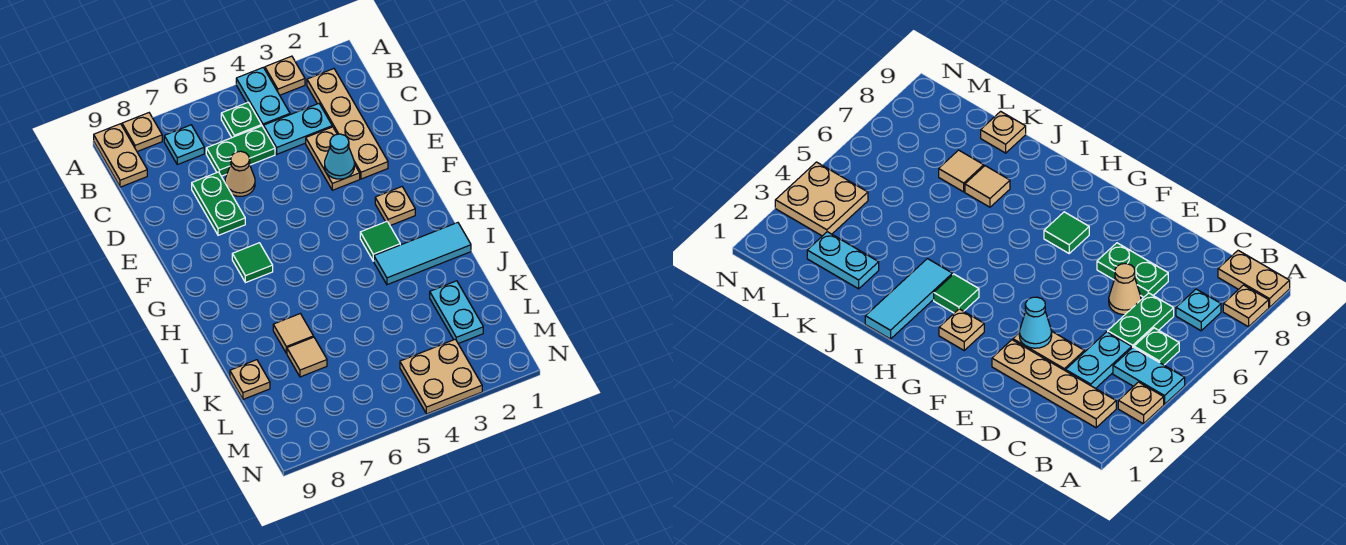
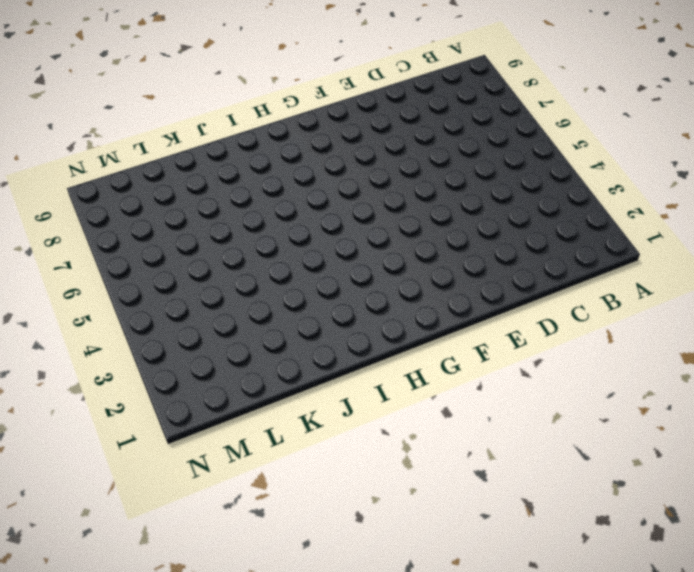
none -> tan plate A3 level 1
none -> cyan plate A4:B4 level 1
none -> tan plate A8 level 1

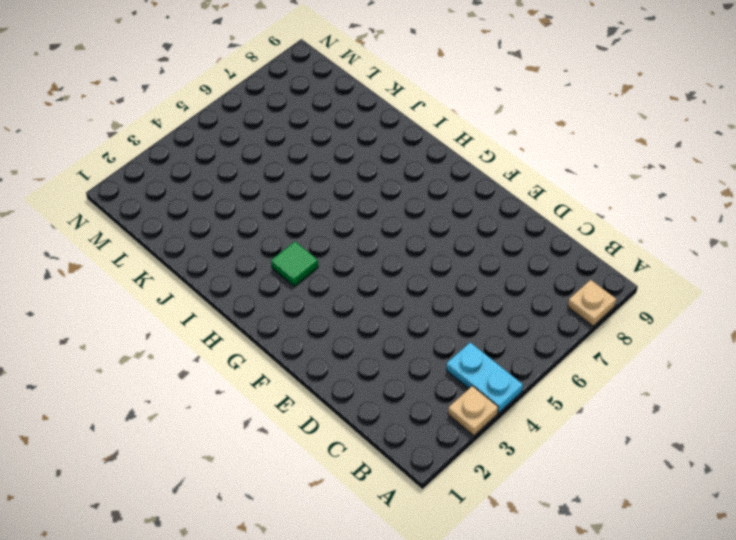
none -> tan plate A9:B9 level 1
none -> tan plate B2:E2 level 1
none -> green plate B5 level 1

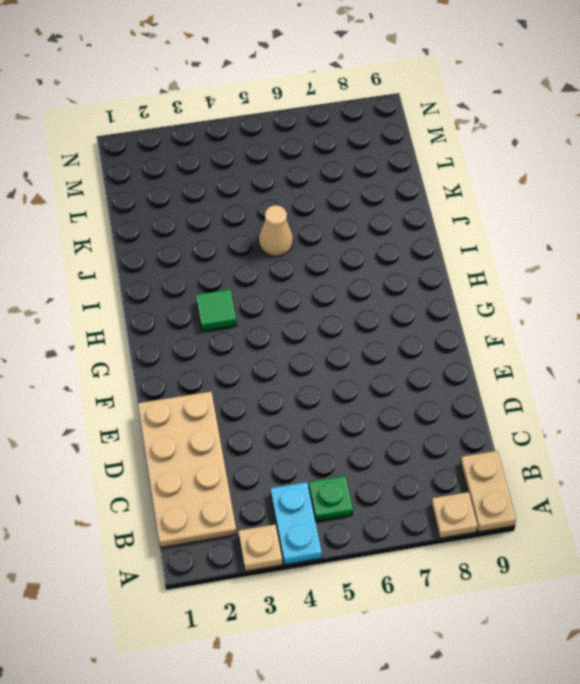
tan plate B1:E2 level 1 -> tan plate B2:E2 level 1
tan cone J5 level 1 -> tan cone D6 level 1
none -> cyan plate B7 level 1
none -> cyan plate C3:C4 level 1
none -> green plate C5:C6 level 1

